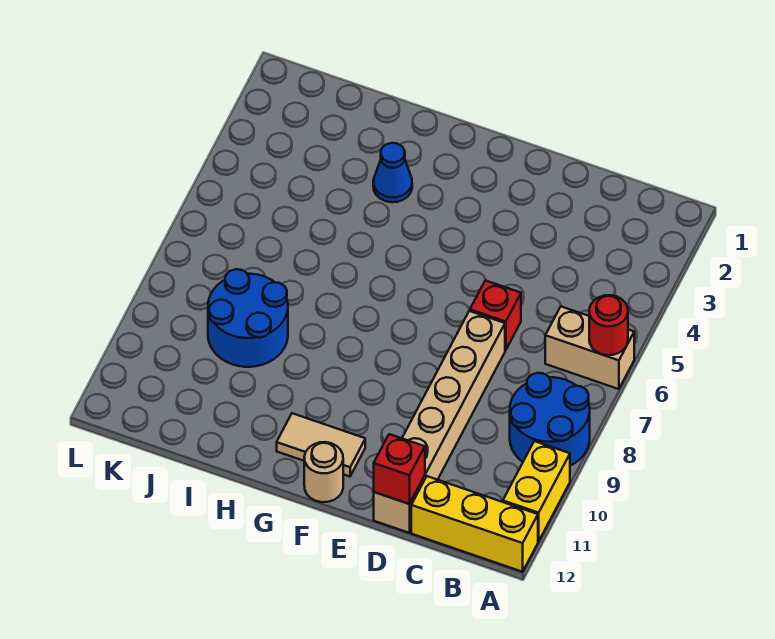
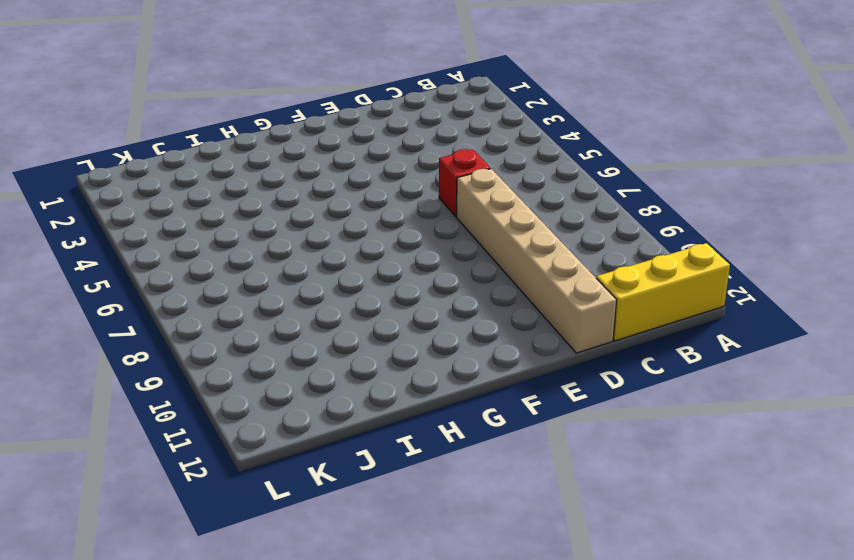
none -> tan brick A6:B6 level 1
none -> blue round brick A8:B9 level 1
none -> yellow brick A10:A11 level 1

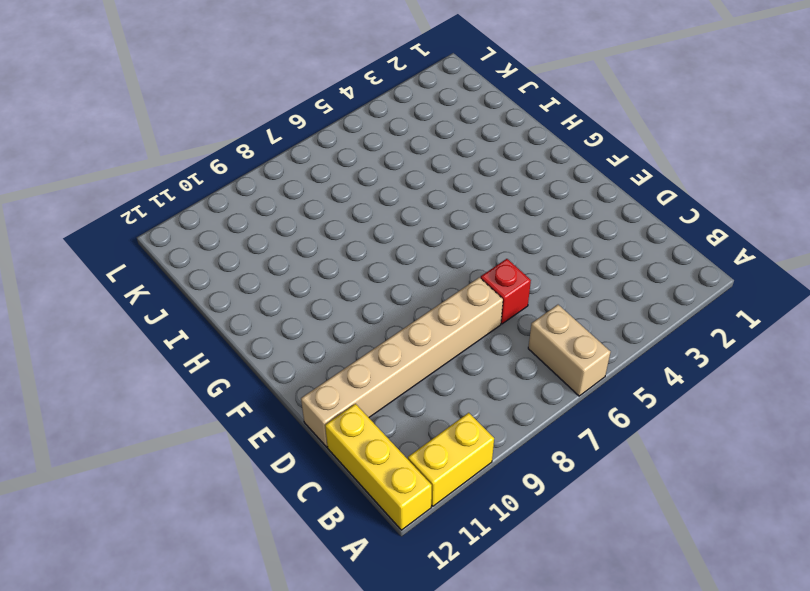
none -> blue round brick A8:B9 level 1
none -> tan tile F11:G11 level 1
none -> tan round brick F12 level 1

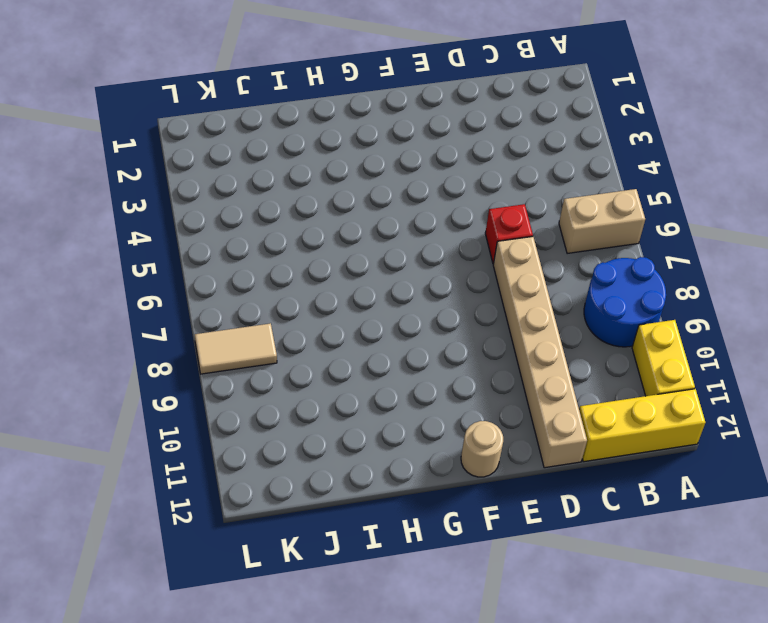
tan tile K8:L8 level 1 -> tan tile F11:G11 level 1
none -> blue cone H3 level 1
none -> blue round brick I8:J9 level 1
none -> red round brick A6 level 2

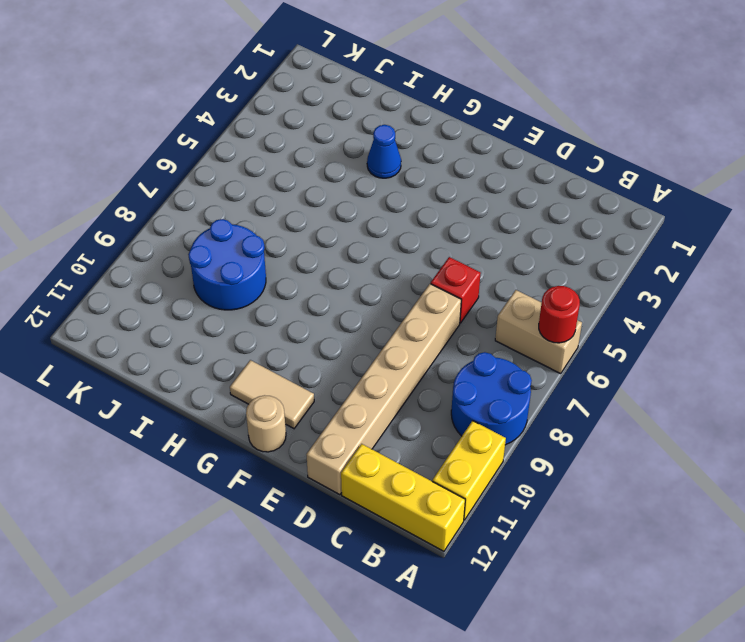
none -> red brick D12 level 2

